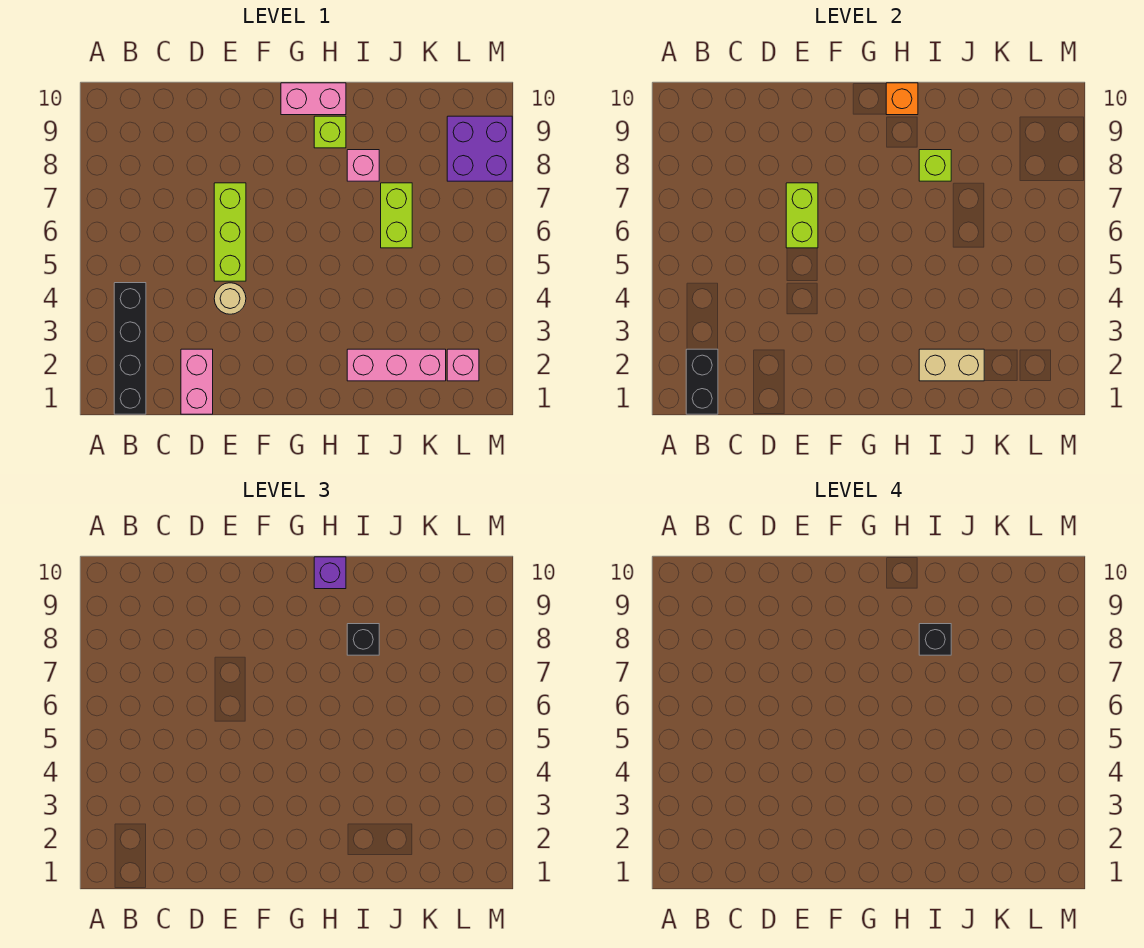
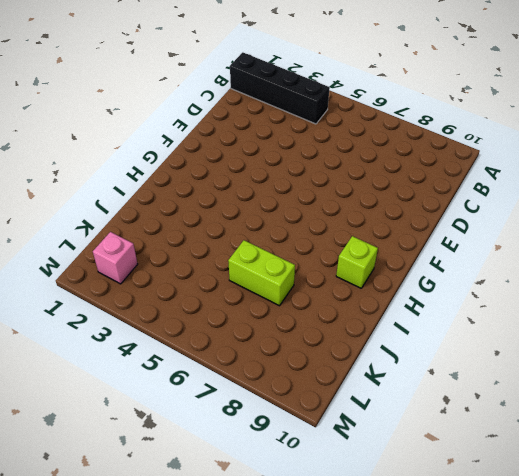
none -> pink brick D1:D2 level 1
none -> tan round brick E4 level 1
none -> lime brick E5:E7 level 1

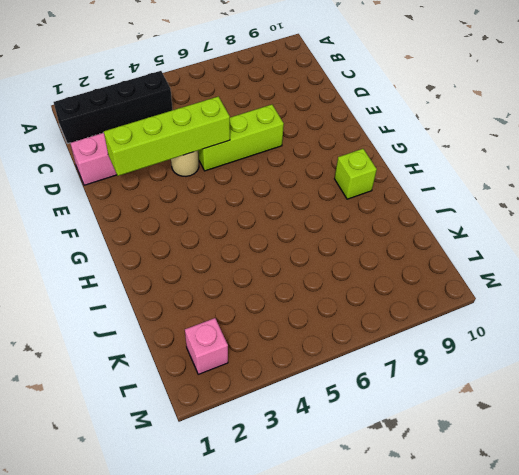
lime brick E2:E5 level 2 -> none
none -> pink brick G10:H10 level 1
none -> pink brick I2:K2 level 1
none -> pink brick I8 level 1

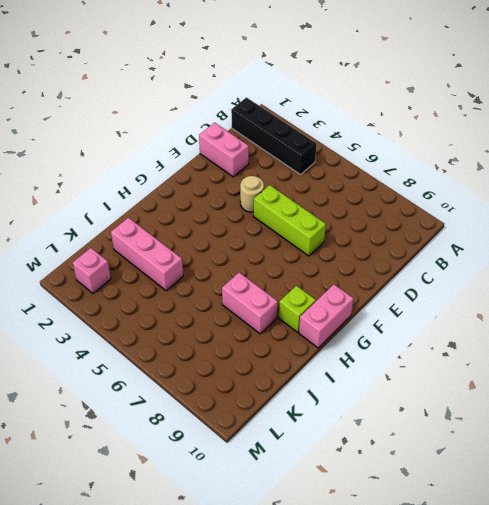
pink brick I7:I8 level 1 -> pink brick I8 level 1
pink brick J2:J4 level 1 -> pink brick I2:K2 level 1
none -> lime brick J6:J7 level 1
none -> purple brick L8:M9 level 1
none -> black brick B1:B2 level 2

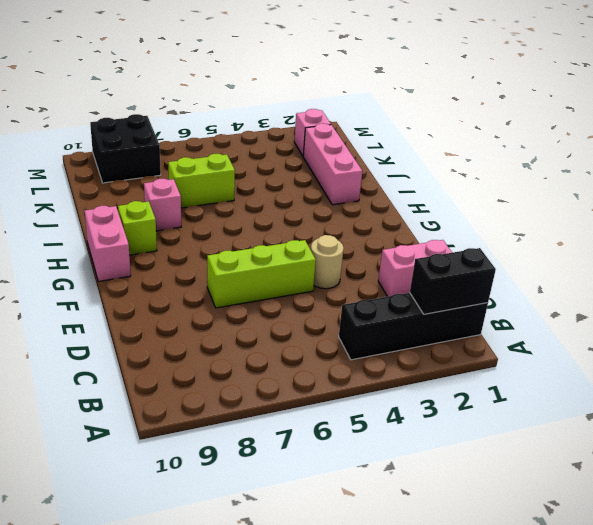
black brick L8:M9 level 1 -> purple brick L8:M9 level 1
none -> lime brick E6:E7 level 2
none -> orange brick H10 level 2
none -> tan brick I2:J2 level 2

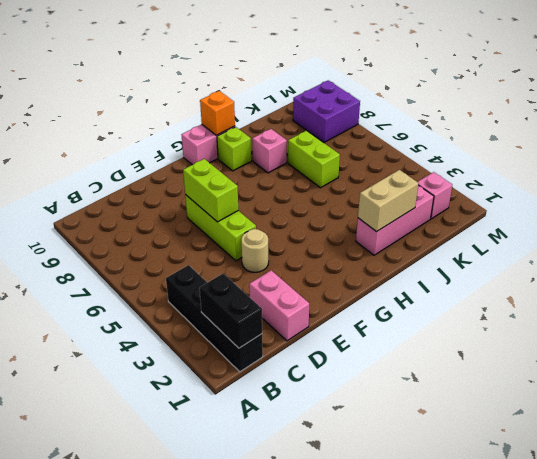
none -> lime brick I8 level 2
none -> purple brick H10 level 3
none -> black brick I8 level 3

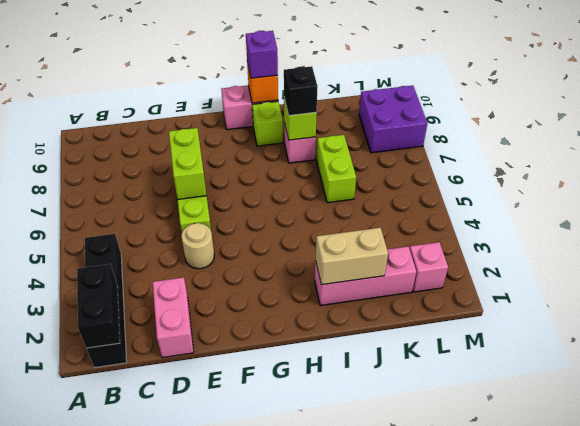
none -> black brick I8 level 4

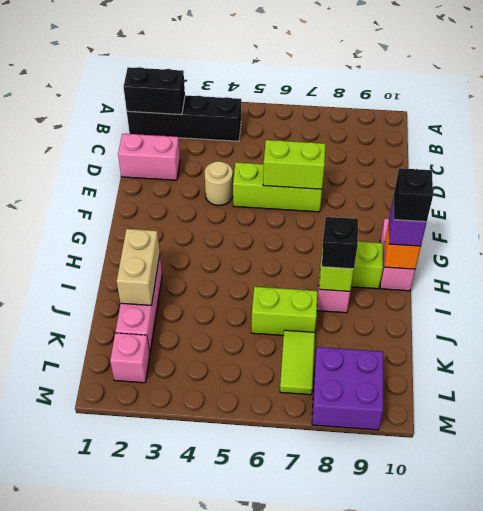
black brick H10 level 4 -> black brick I8 level 4
lime tile K7:L7 level 1 -> none

